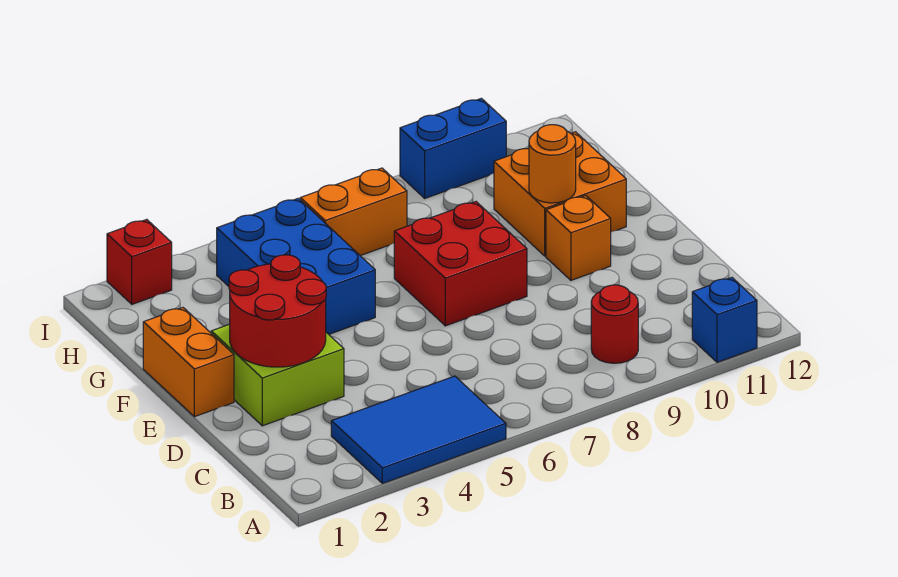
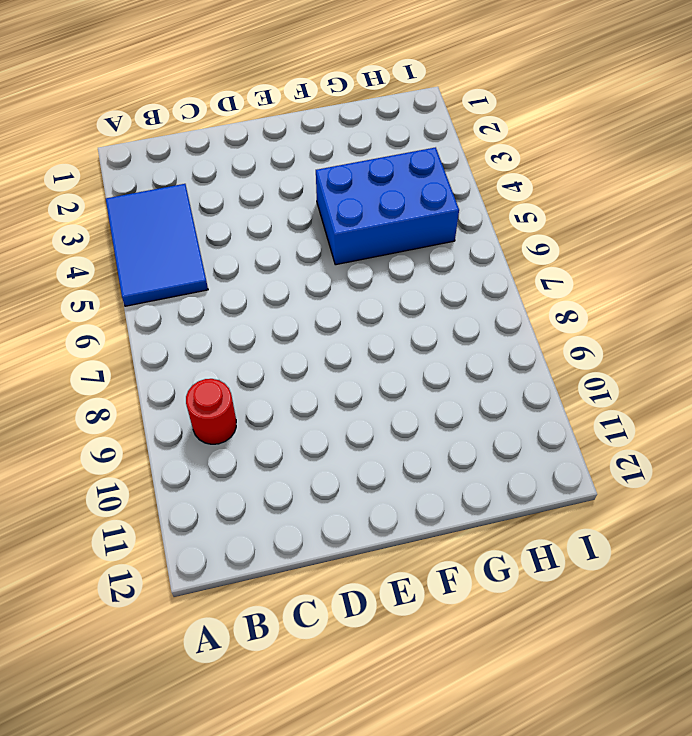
none -> blue brick A11 level 1
none -> lime brick D2:E3 level 1
none -> orange brick E1:F1 level 1

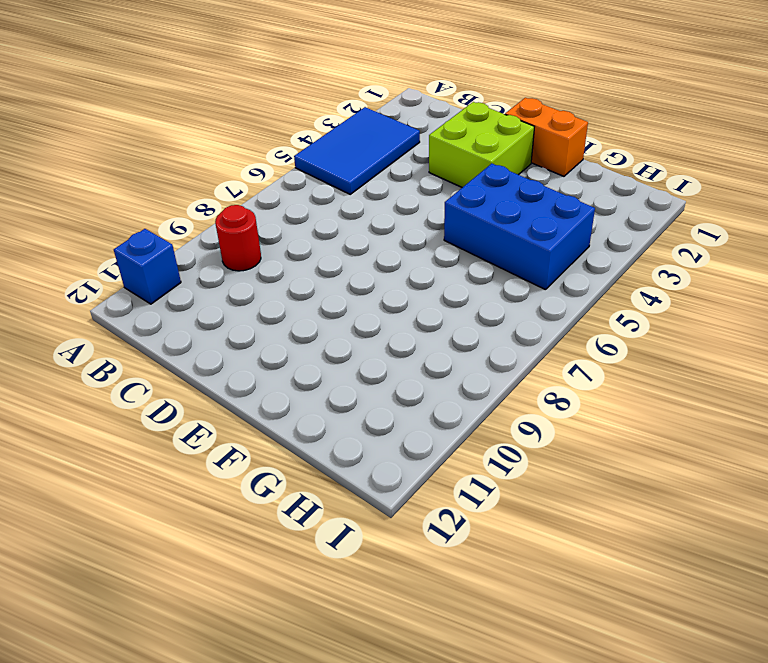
none -> red brick E7:F8 level 1
none -> orange brick E10 level 1
none -> orange brick F10:G11 level 1

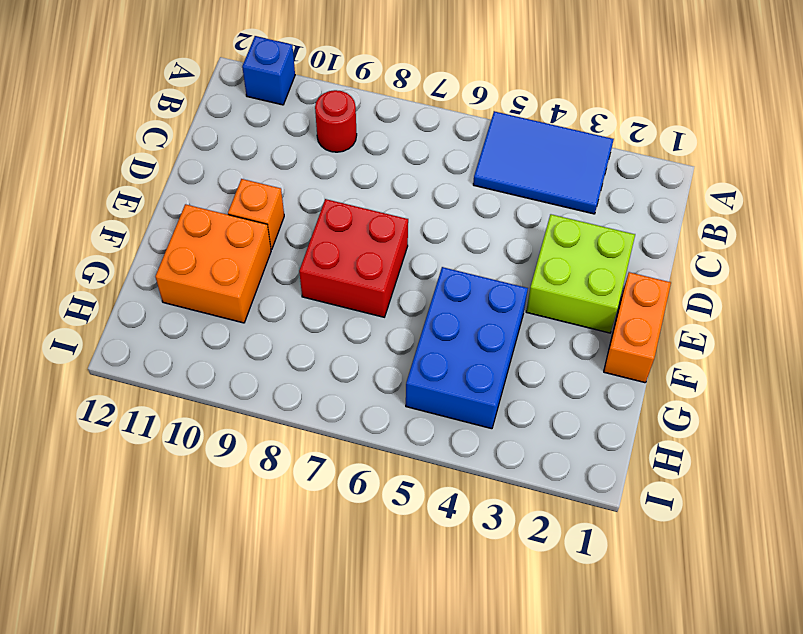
none -> orange brick H6:H7 level 1
none -> red brick I2 level 1
none -> blue brick I9:I10 level 1

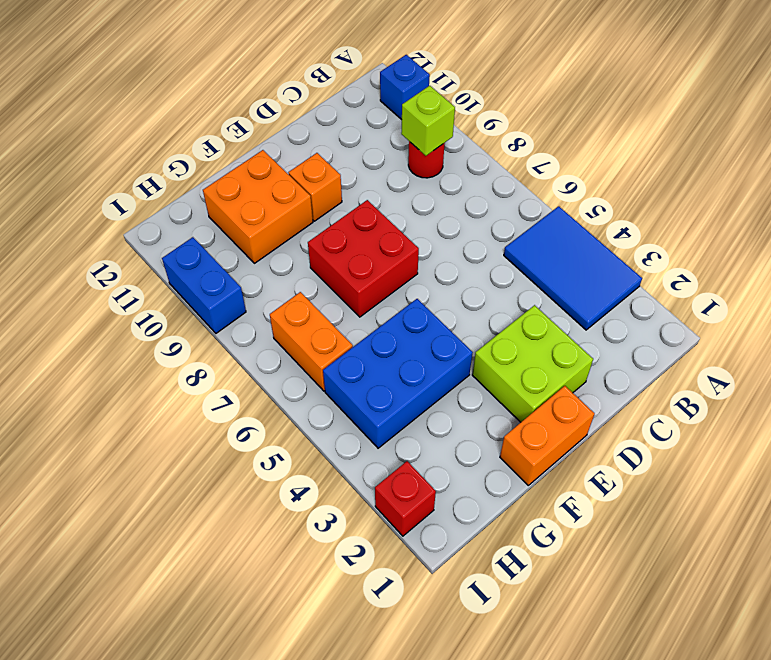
lime brick B9 level 2 -> none
none -> red round brick D2:E3 level 2
none -> orange round brick F10 level 2

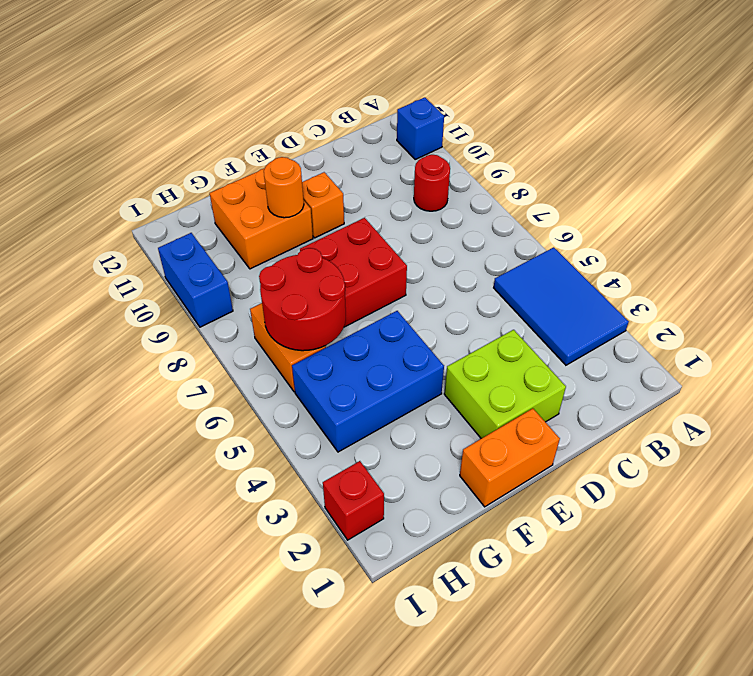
red round brick G6:H7 level 2 -> red round brick D2:E3 level 2

